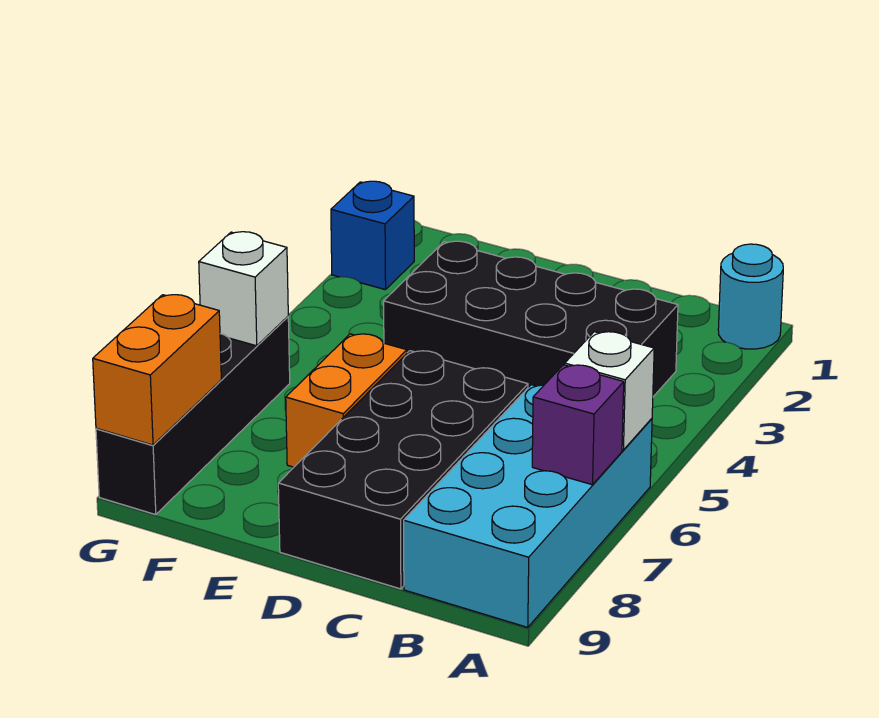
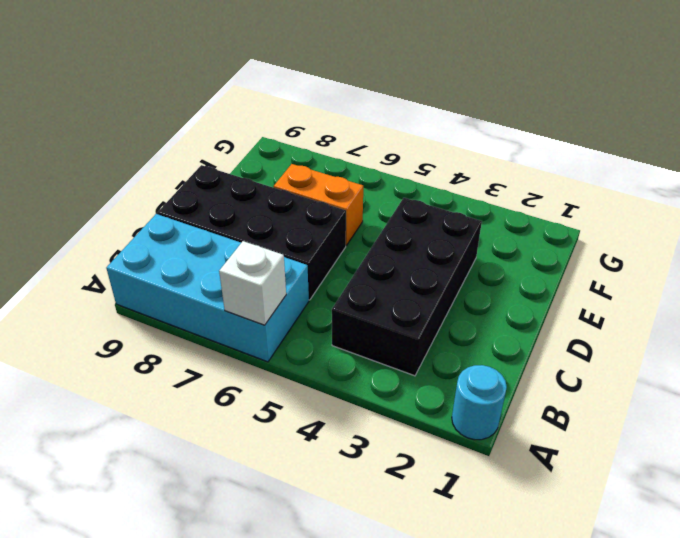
none -> blue brick G2 level 1
none -> black brick G6:G9 level 1

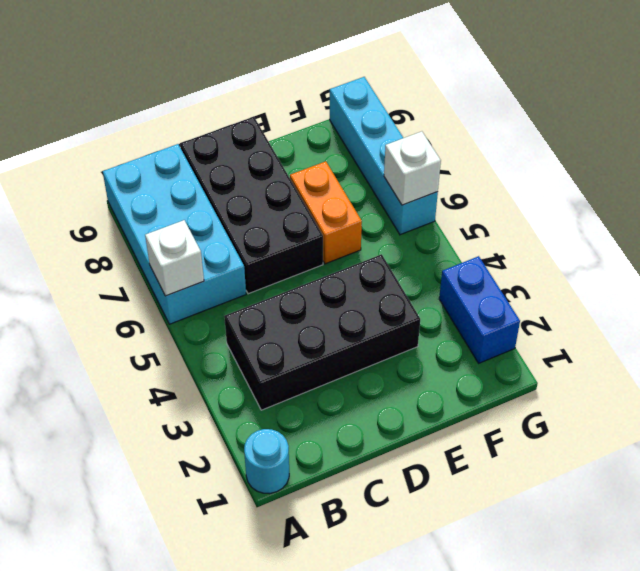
blue brick G2:G3 level 1 -> blue brick G2 level 1
cyan brick G6:G9 level 1 -> black brick G6:G9 level 1
none -> purple brick A7 level 2
none -> orange brick G8:G9 level 2

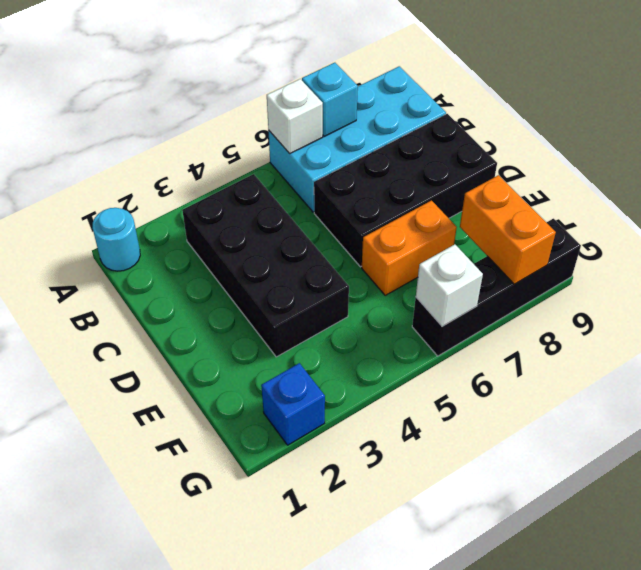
cyan brick A7 level 2 -> purple brick A7 level 2
orange brick F8:G8 level 2 -> orange brick G8:G9 level 2

